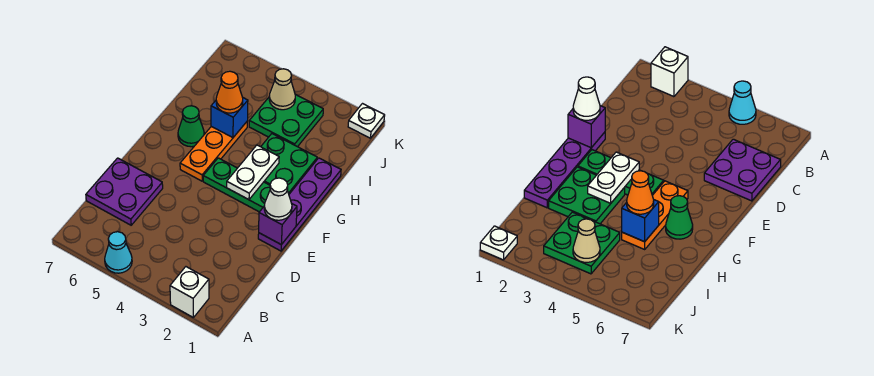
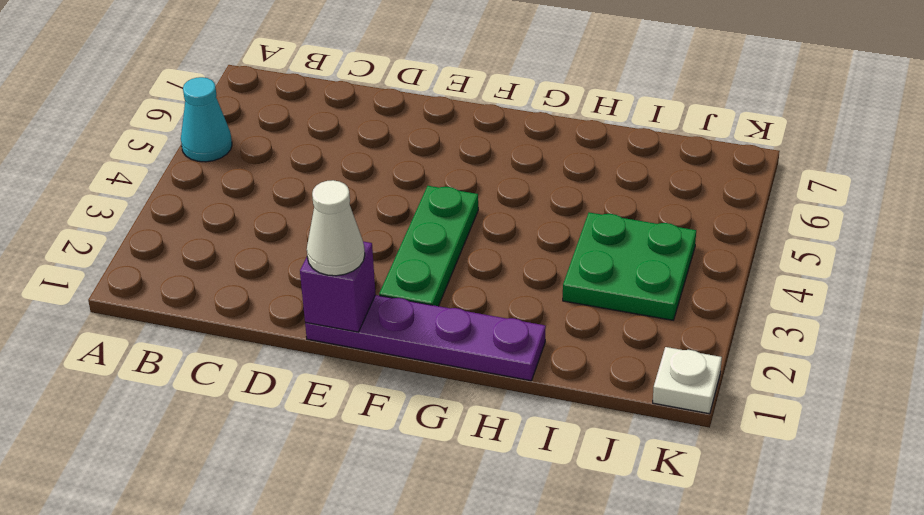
none -> white brick A2 level 1
none -> purple plate C6:D7 level 1
none -> orange plate F5:H5 level 1

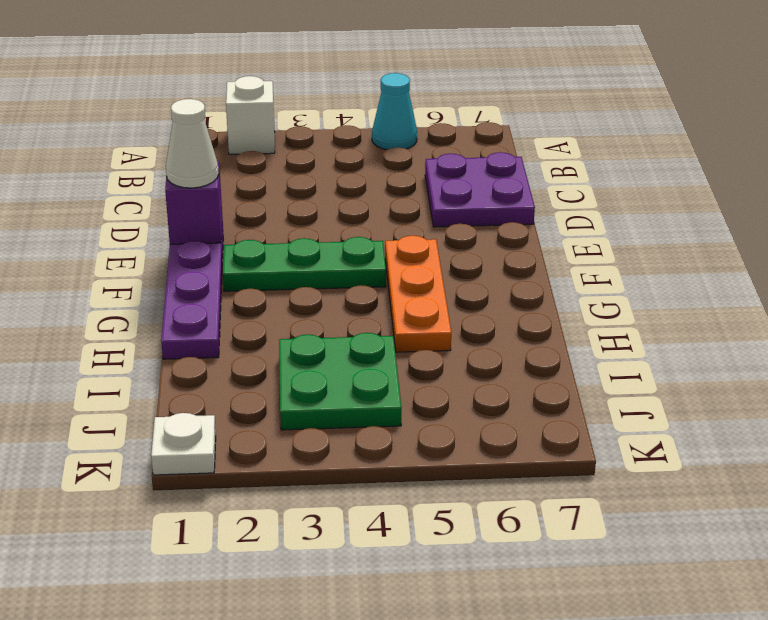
none -> green plate G2:H3 level 1
none -> green cone G6 level 1
none -> white plate F3:G3 level 2

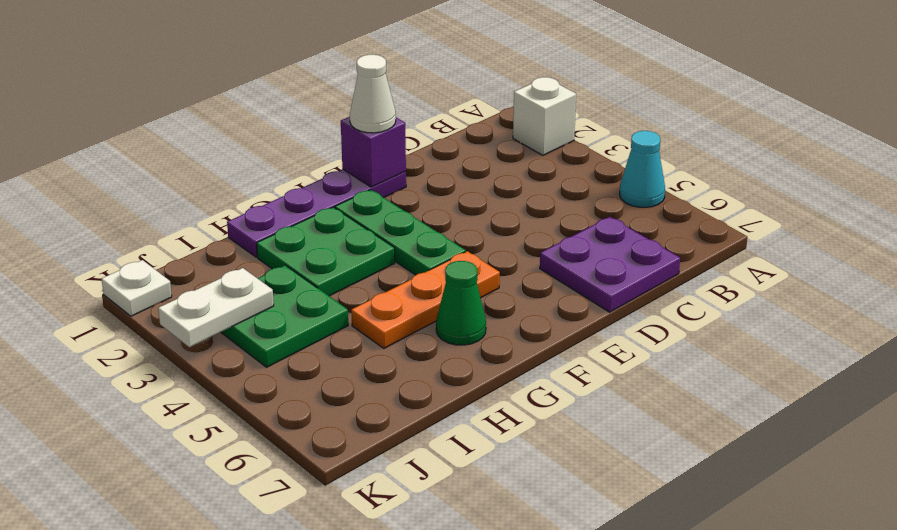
white plate J3:K3 level 2 -> white plate F3:G3 level 2
none -> blue brick H5 level 2
none -> tan cone J4 level 2
none -> orange cone H5 level 3

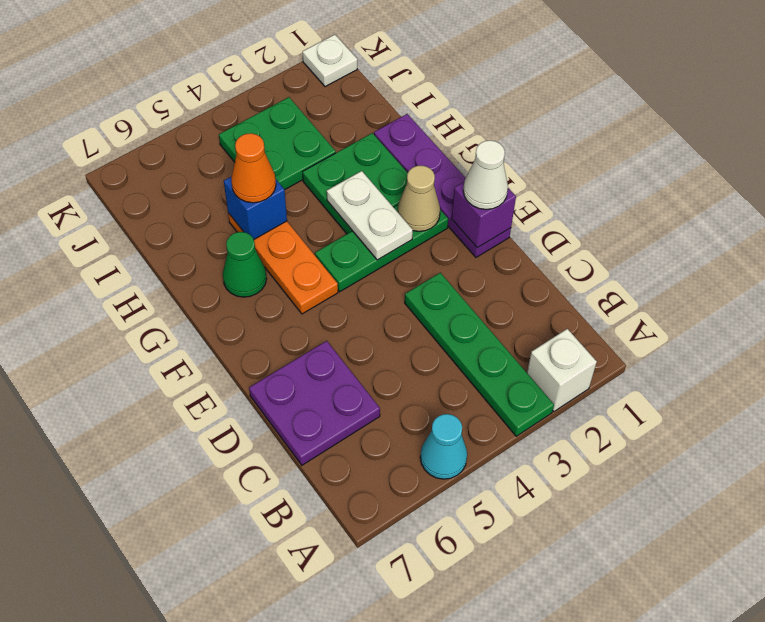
green plate A3:D3 level 1 -> none
tan cone F2 level 2 -> tan cone J4 level 2

